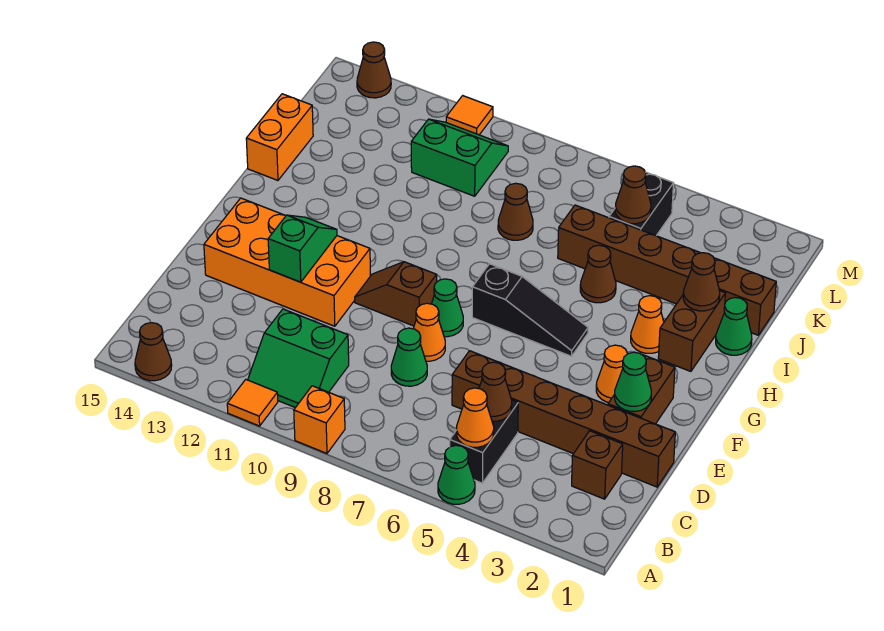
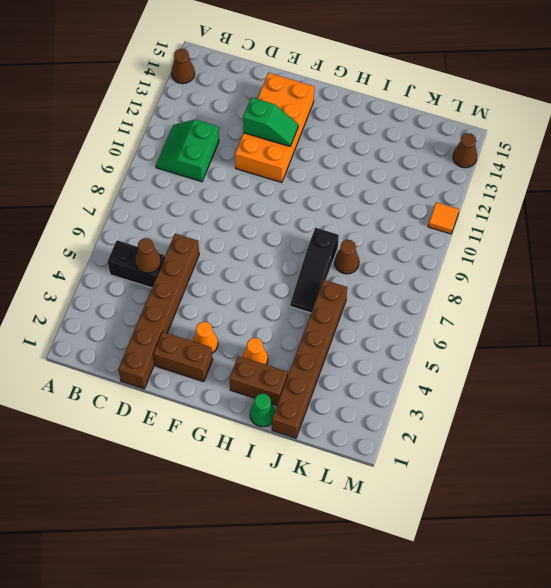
black slope I6:I8 level 1 top 8 -> black slope G5:G7 level 1 top 7
none -> green cone A5 level 1
none -> orange brick A9 level 1
none -> orange tile A11 level 1
none -> brown brick C2 level 1

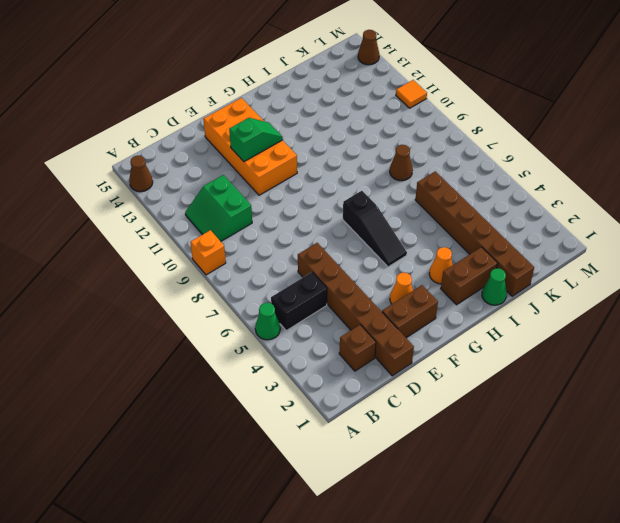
none -> orange tile A11 level 1
none -> green cone D8 level 1
none -> orange cone E8 level 1
none -> green cone F8 level 1

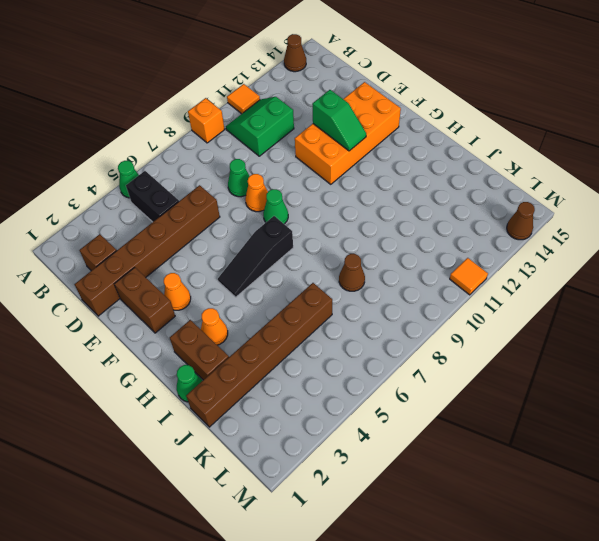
none -> brown slope F9:F10 level 1 top 9
none -> brown cone I5 level 1
none -> orange brick I15:J15 level 1
none -> black brick K5:L5 level 1

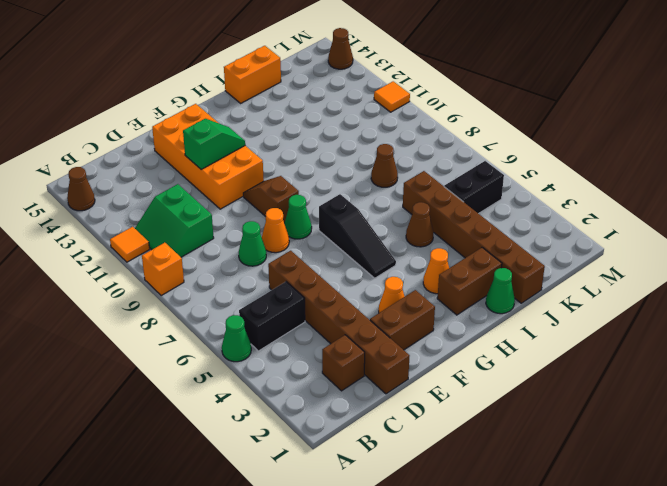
none -> green slope K10:L11 level 1 top K
none -> orange cone B5 level 2
none -> brown cone C5 level 2
none -> green cone E2 level 2

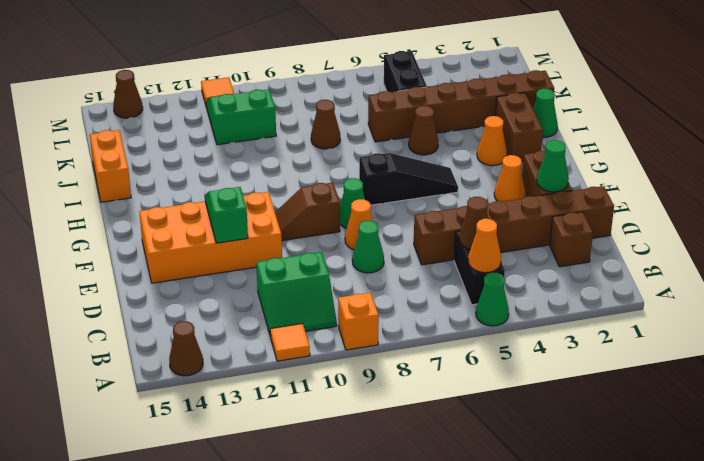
none -> brown cone I2 level 2
none -> brown cone K5 level 2

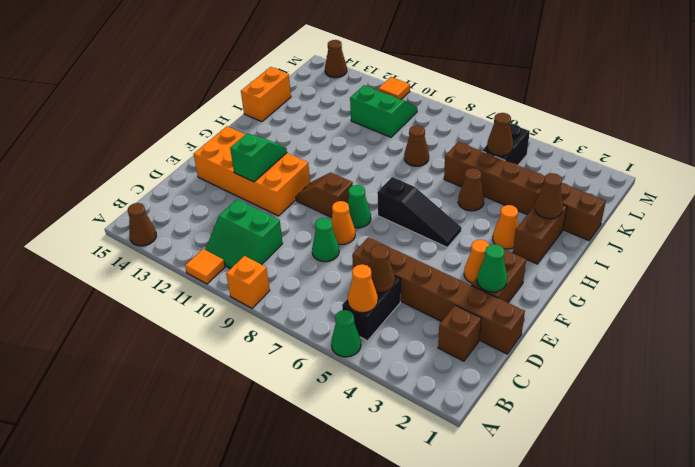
none -> green cone I1 level 1

